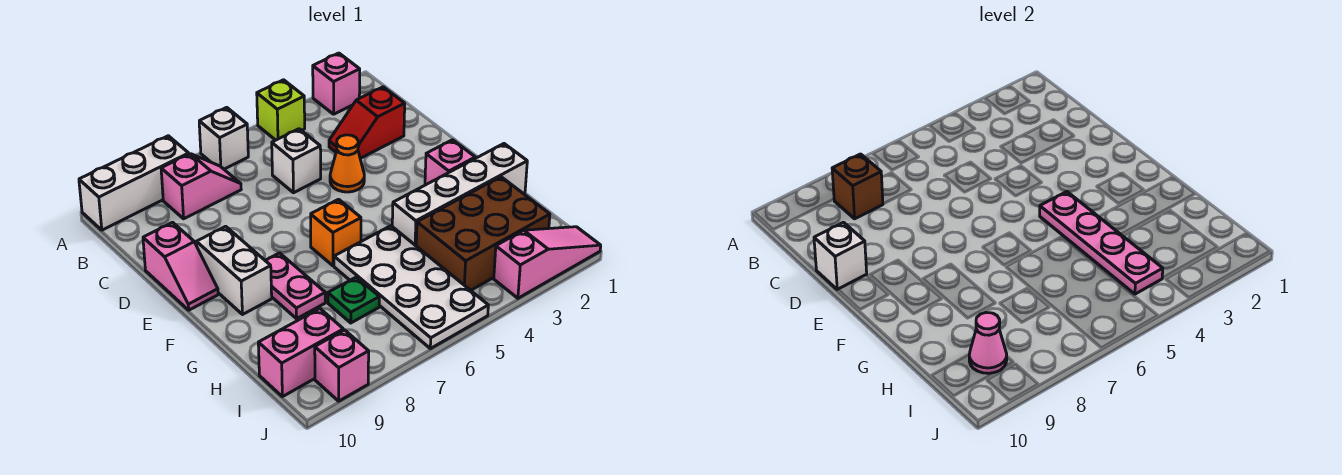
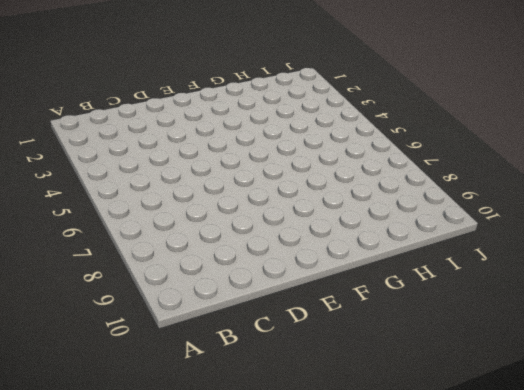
none -> pink brick A2 level 1
none -> lime brick A4 level 1
none -> white brick A6 level 1

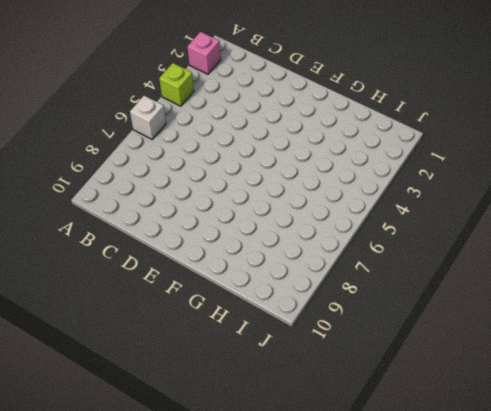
none -> white brick A8:A10 level 1
none -> pink slope B7:B8 level 1 top 8
none -> red slope C2:C3 level 1 top 2

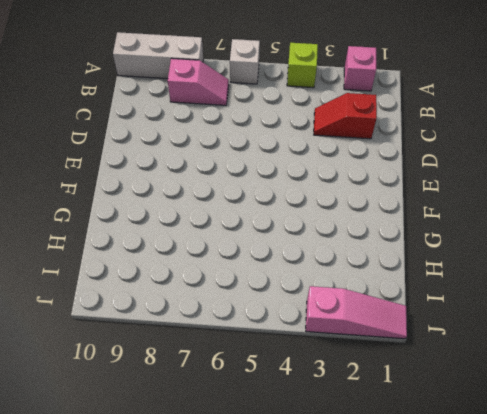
none -> white brick C5 level 1
none -> orange cone D4 level 1
none -> pink slope D10:E10 level 1 top D

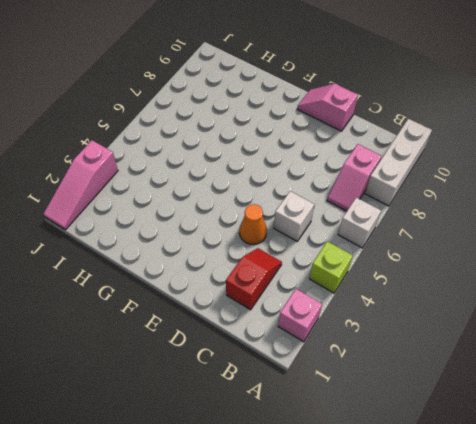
none -> white brick E9:F9 level 1
none -> pink brick F2 level 1
none -> orange brick F6 level 1

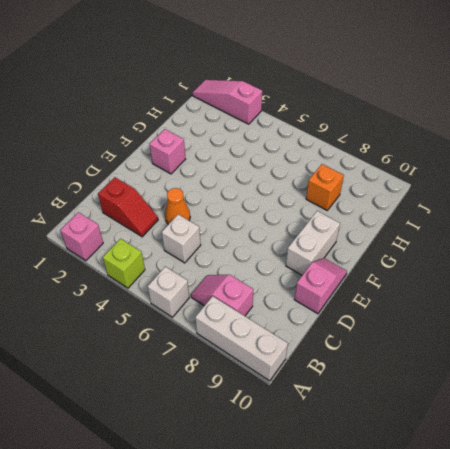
orange brick H8 level 1 -> orange brick F6 level 1
none -> pink plate F8:G8 level 1
none -> white brick G1:G4 level 1
none -> white plate G5:J6 level 1

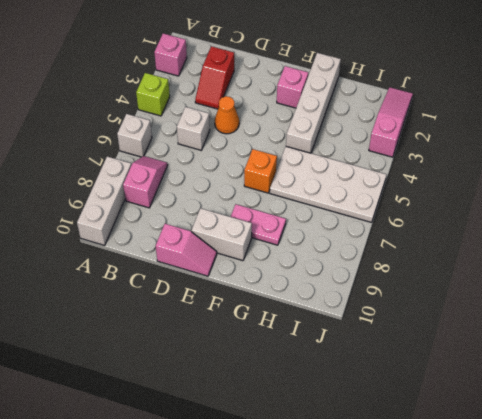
none -> brown brick H2:I4 level 1
none -> green plate H7 level 1
none -> pink brick I9:I10 level 1

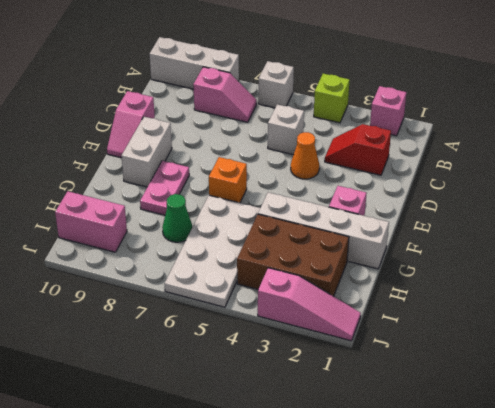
green cone H7 level 1 -> green plate H7 level 1
none -> pink brick J9 level 1
none -> brown brick B8 level 2
none -> white brick D10 level 2

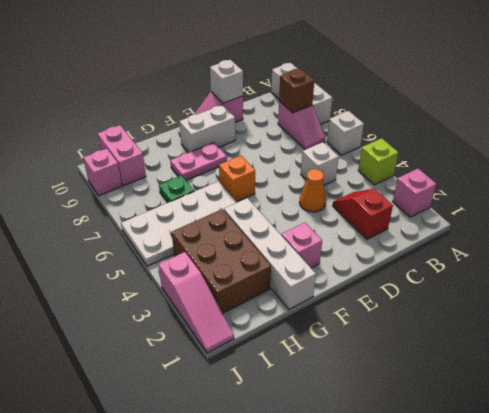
none -> pink plate F4:I4 level 2
none -> pink cone I9 level 2

